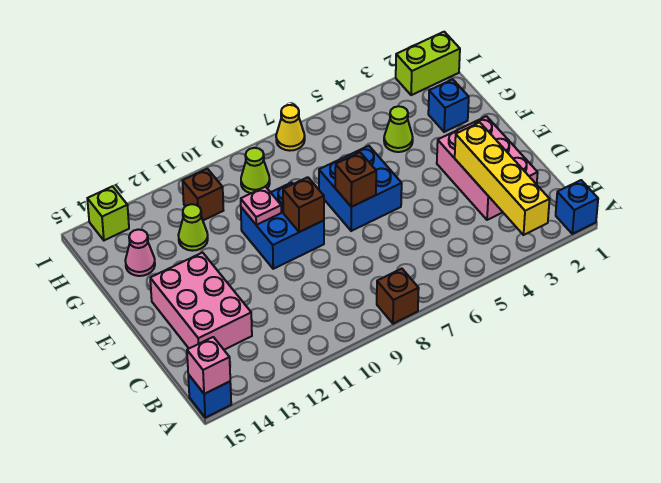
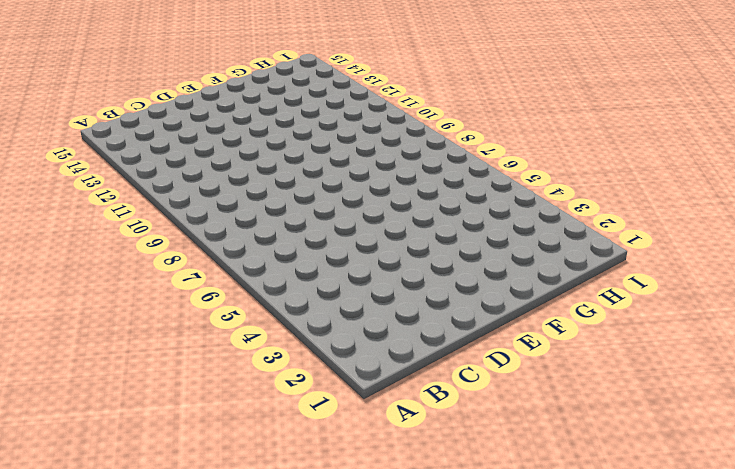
none -> blue brick A1 level 1
none -> brown brick A8 level 1
none -> blue brick A15 level 1

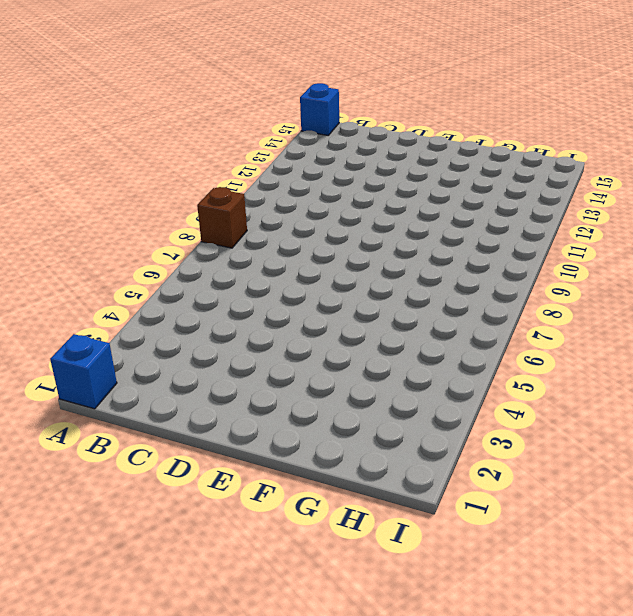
none -> pink brick C2:E3 level 1
none -> pink brick C13:E14 level 1
none -> blue brick E6:F7 level 1

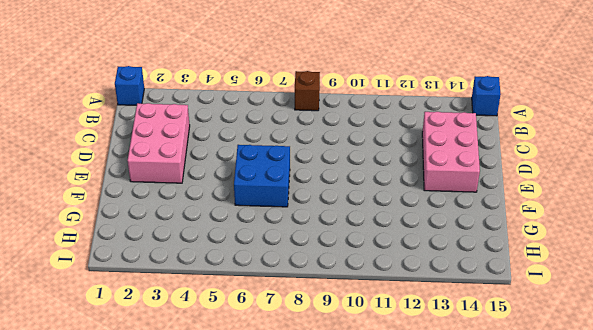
none -> blue brick E9:F10 level 1
none -> blue brick G2 level 1
none -> lime cone G4 level 1

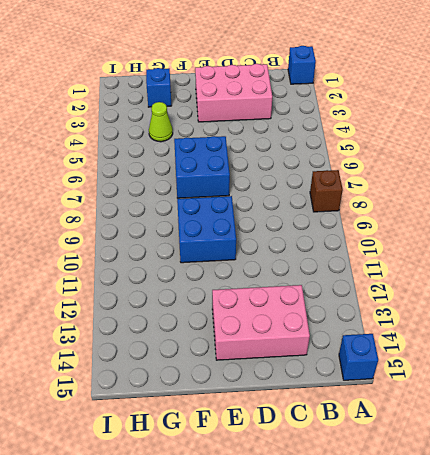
none -> lime cone G12 level 1
none -> pink cone G14 level 1
none -> lime cone H9 level 1

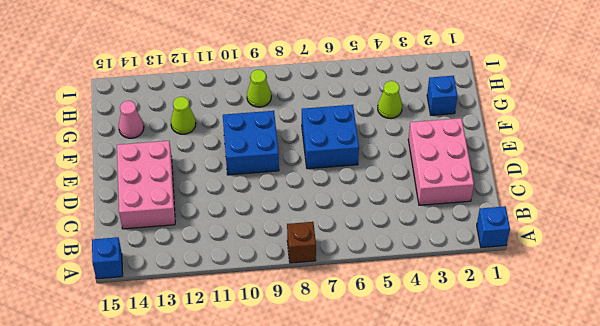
none -> brown brick H11 level 1
none -> lime brick I1:I2 level 1
none -> yellow cone I7 level 1

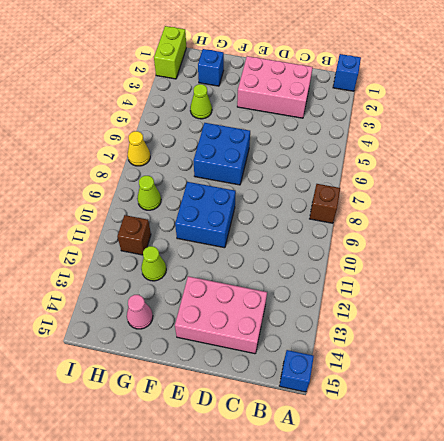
none -> lime brick I14 level 1
none -> yellow brick A3:D3 level 2
none -> pink brick A15 level 2

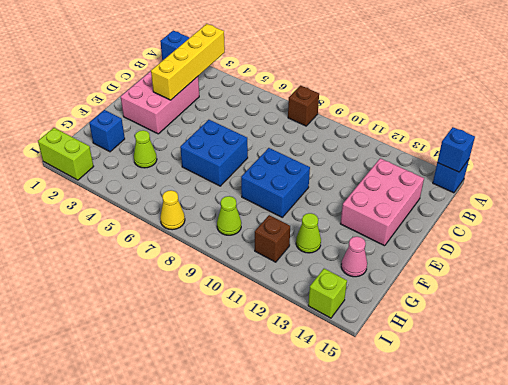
blue brick A15 level 2 -> pink brick A15 level 2
none -> brown brick E7 level 2
none -> brown brick E9 level 2
none -> pink plate F10 level 2

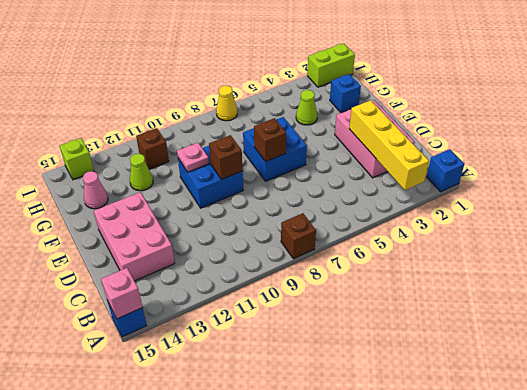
none -> lime cone H9 level 1

